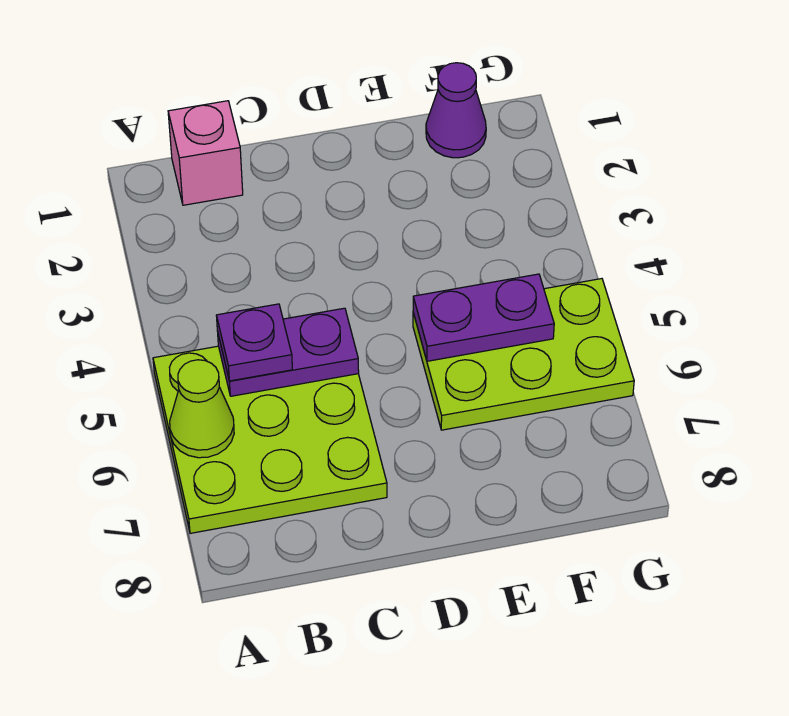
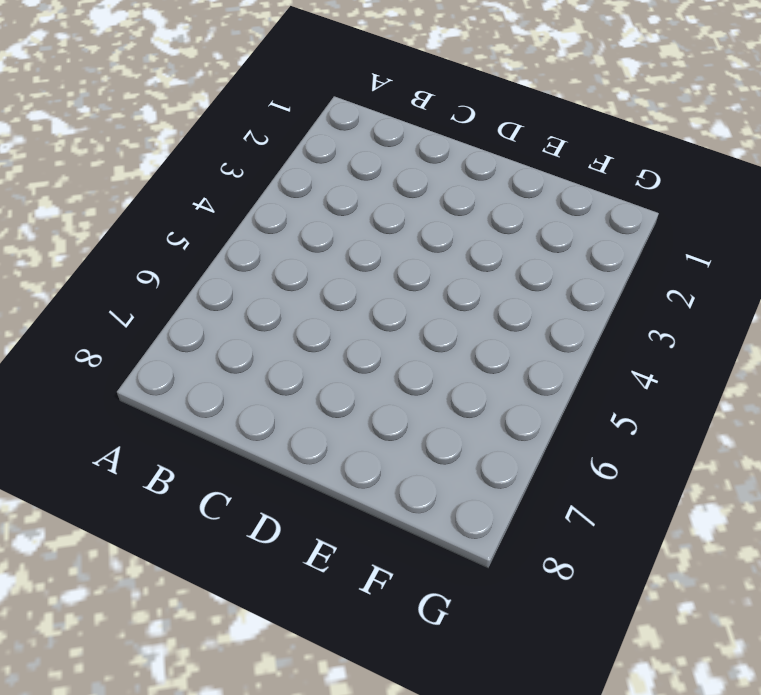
none -> lime plate A5:C7 level 1
none -> pink brick B1 level 1

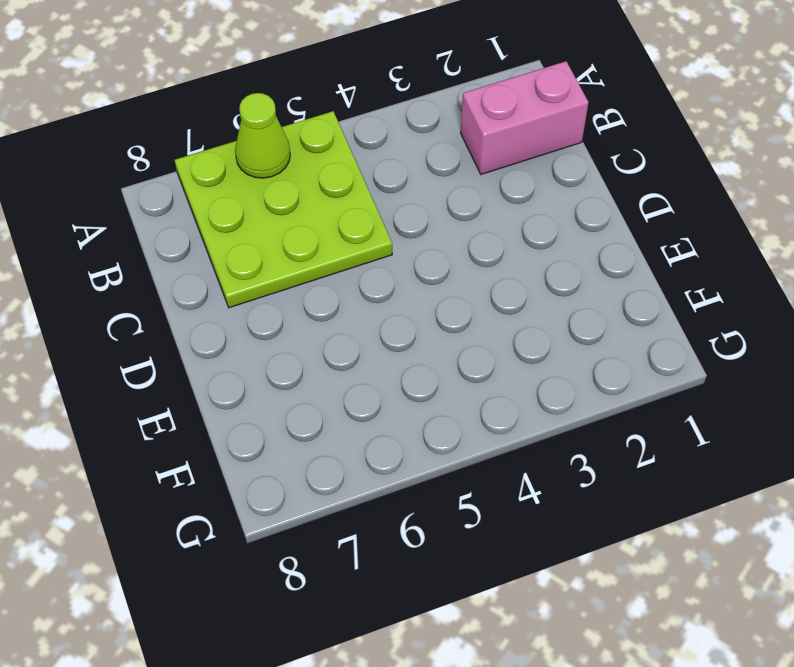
pink brick B1:B2 level 1 -> pink brick B1 level 1
none -> lime plate E5:G6 level 1
none -> purple cone F1 level 1

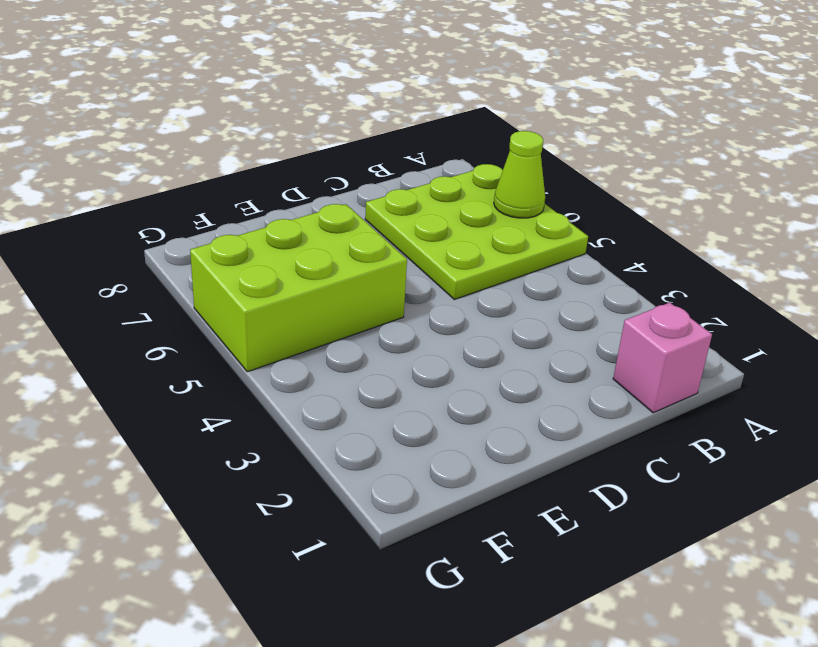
lime brick E5:G6 level 1 -> lime plate E5:G6 level 1
none -> purple cone F1 level 1
none -> purple plate B5:C5 level 2

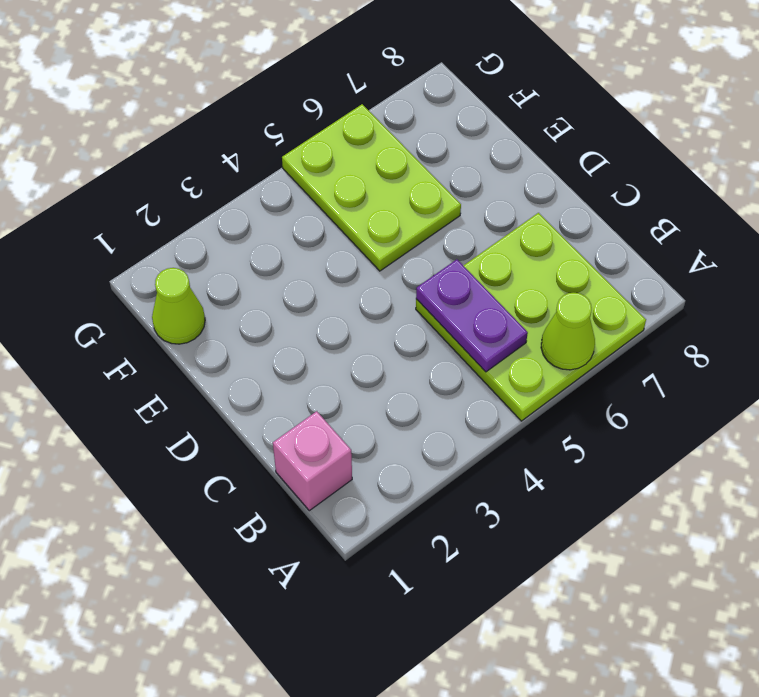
lime cone F1 level 1 -> purple cone F1 level 1
none -> purple plate E5:F5 level 2
none -> purple plate B5 level 3

